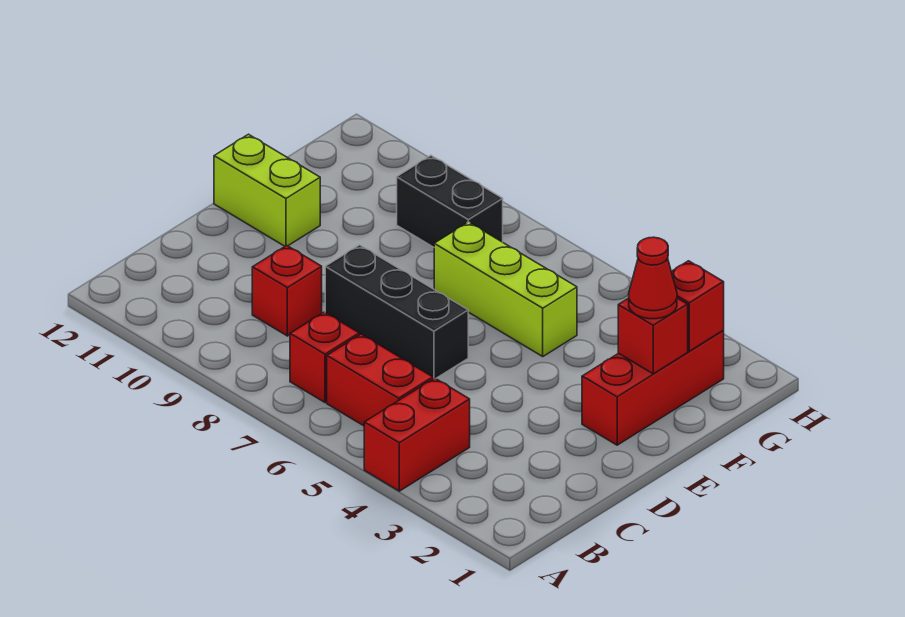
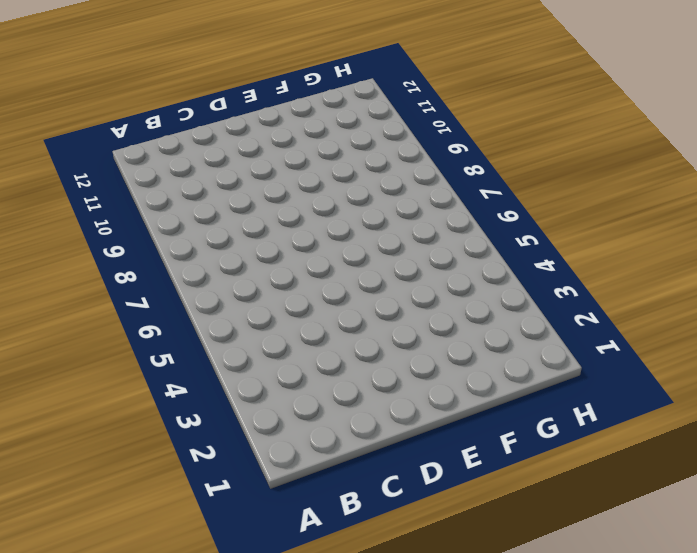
none -> red brick A4:B4 level 1
none -> red brick B5:B6 level 1
none -> red brick B7 level 1

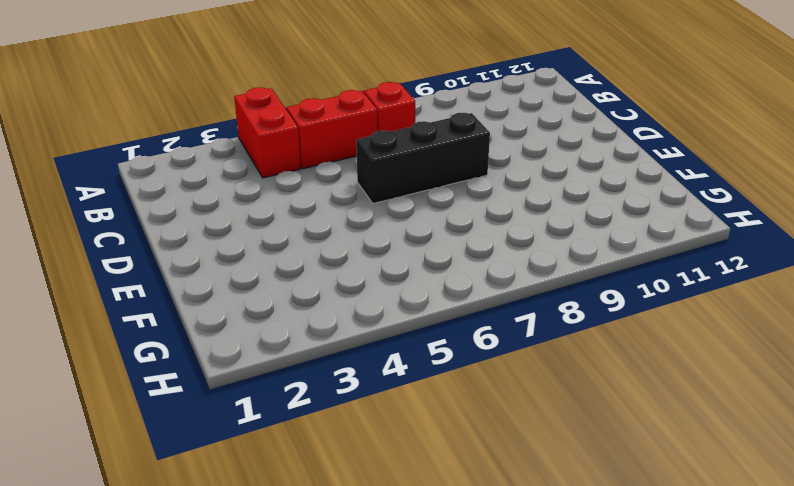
none -> red brick C9 level 1
none -> red brick E2:G2 level 1
none -> lime brick E11:E12 level 1

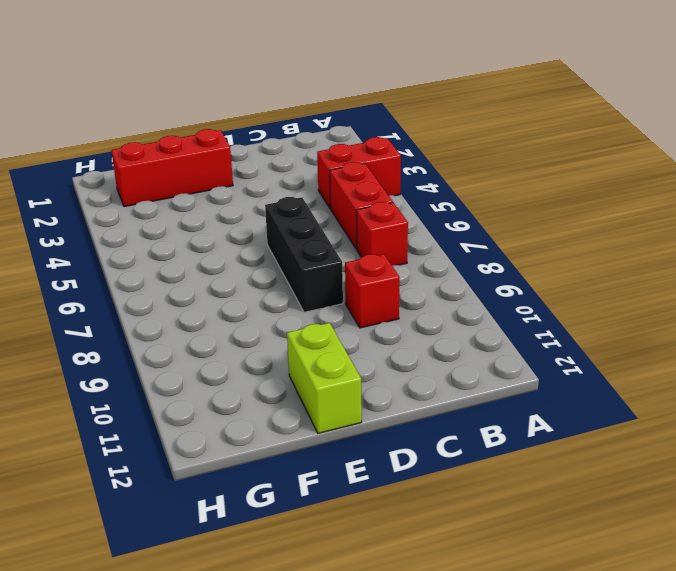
none -> lime brick F5:F7 level 1
none -> black brick G8:G9 level 1
none -> red brick F2 level 2

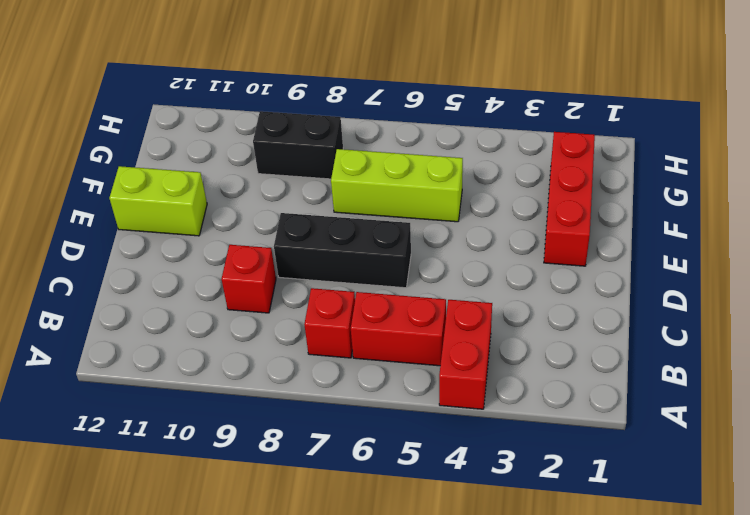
none -> red brick F2 level 2
none -> red brick G2 level 2
none -> red cone F2 level 3

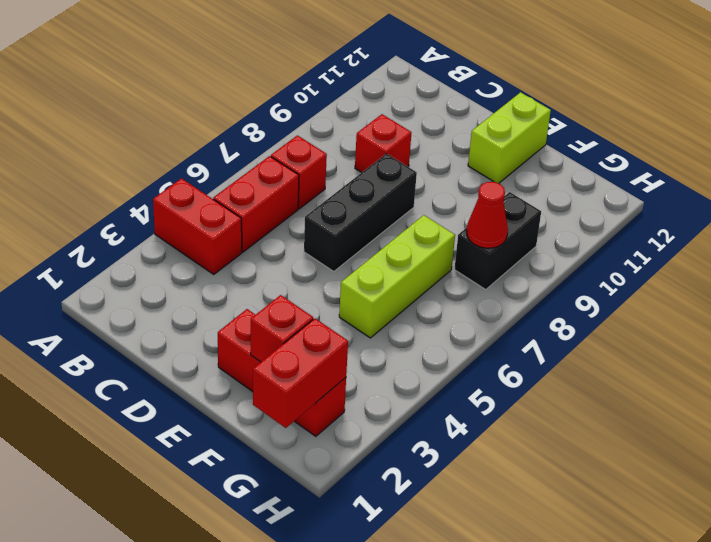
red brick G1:G2 level 2 -> red brick G2 level 2
red cone G8 level 2 -> red cone F2 level 3

